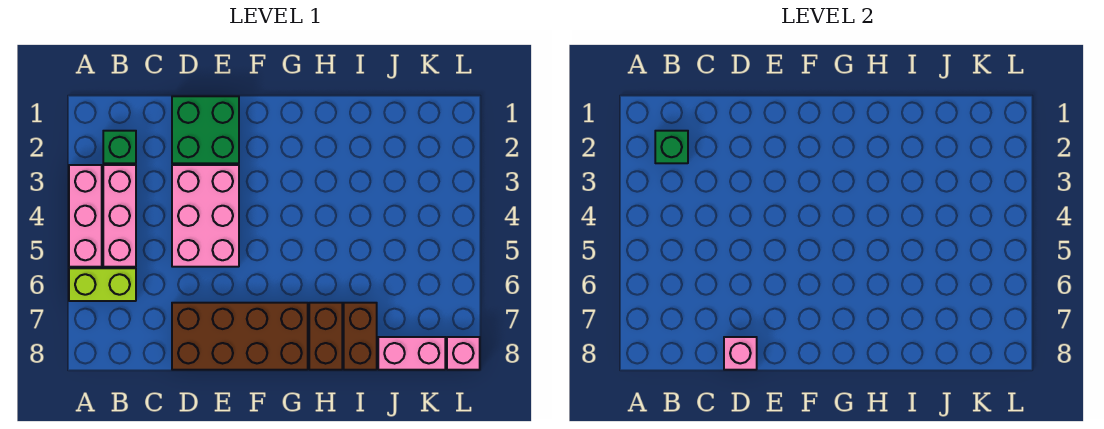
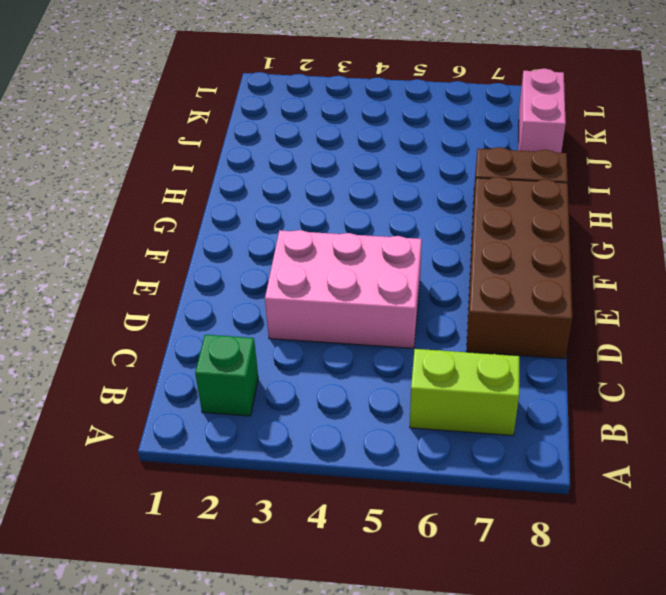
lime brick B6:B7 level 1 -> lime brick A6:B6 level 1
none -> pink brick A3:A5 level 1
none -> pink brick B3:B5 level 1
none -> green brick D1:E2 level 1

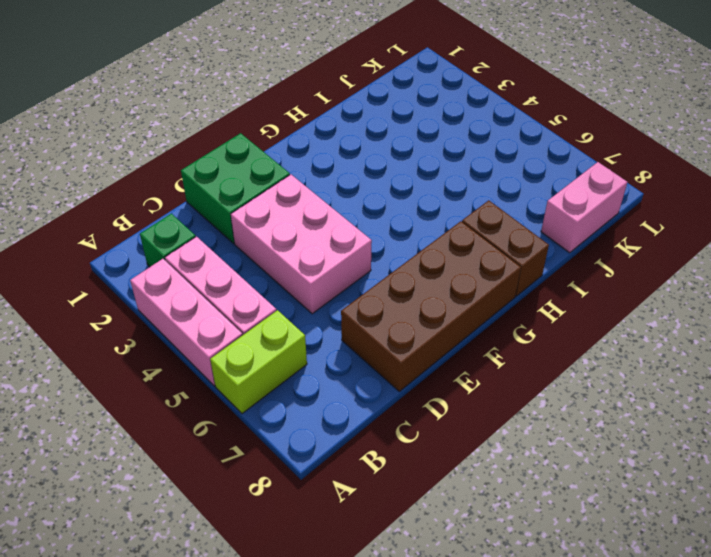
none -> brown brick I7:I8 level 1
none -> pink brick L8 level 1
none -> green brick B2 level 2

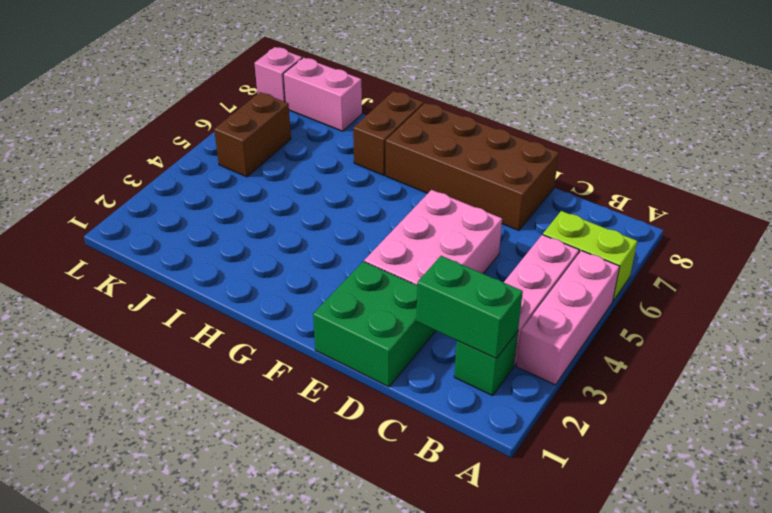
green brick B2:C2 level 2 -> green brick B2 level 2
brown brick K5:K6 level 1 -> brown brick I7:I8 level 1
none -> pink brick D8 level 2

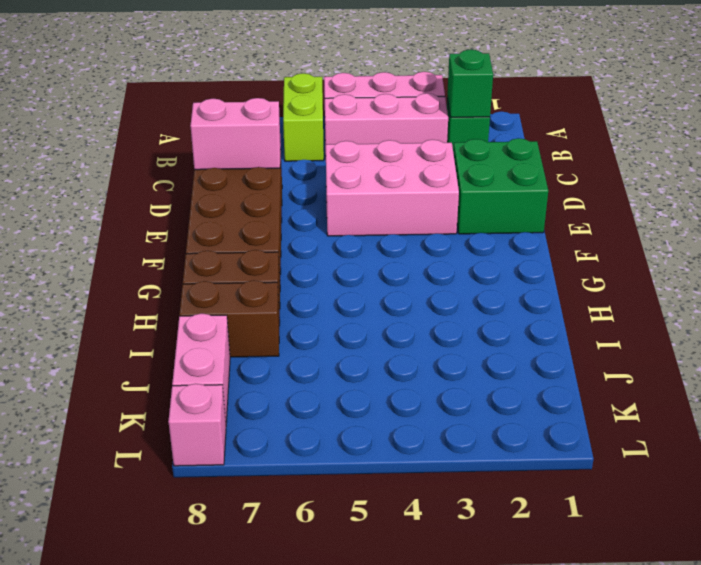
pink brick D7:D8 level 2 -> pink brick D8 level 2

